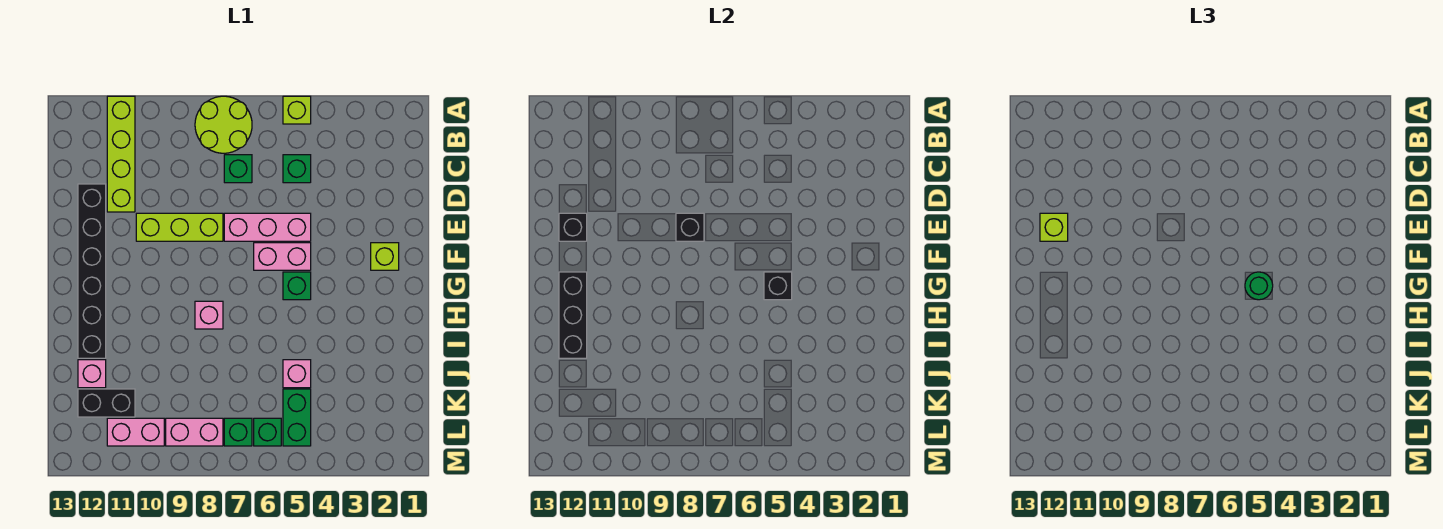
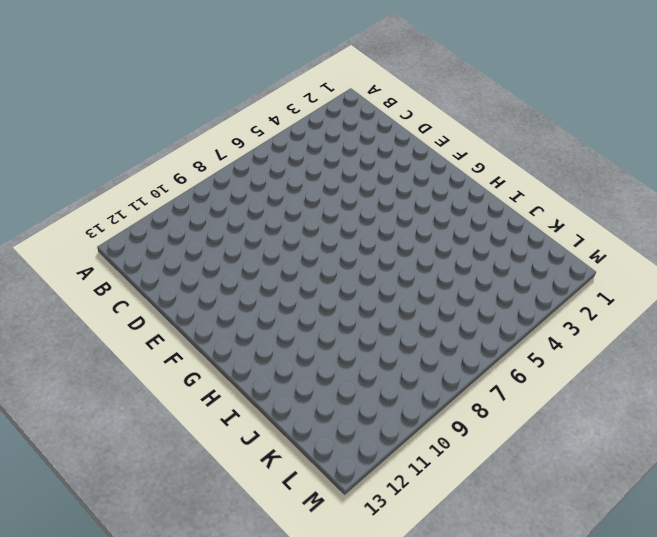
none -> lime brick A5 level 1
none -> lime round brick A7:B8 level 1
none -> lime brick A11:D11 level 1

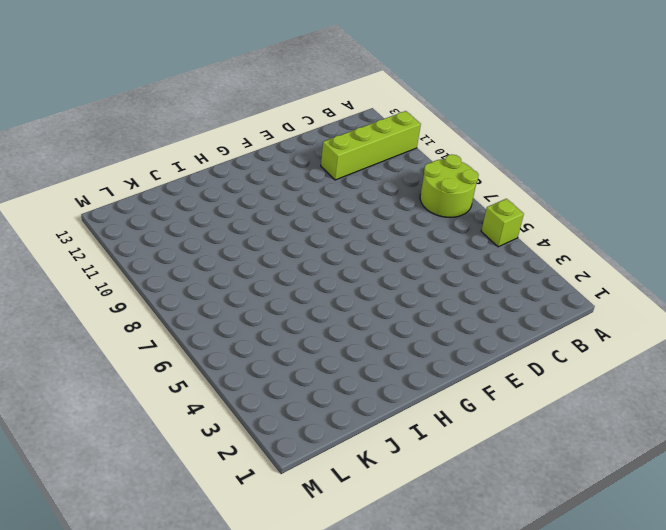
none -> green brick C5 level 1
none -> green brick C7 level 1
none -> black brick D12:I12 level 1

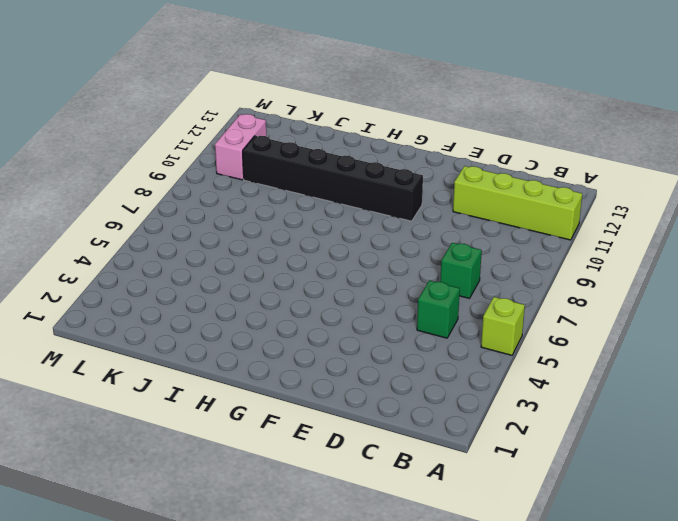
black brick F10:K10 level 1 -> black brick D12:I12 level 1
none -> lime round brick A7:B8 level 1
none -> pink brick E5:E7 level 1
none -> lime brick E8:E10 level 1

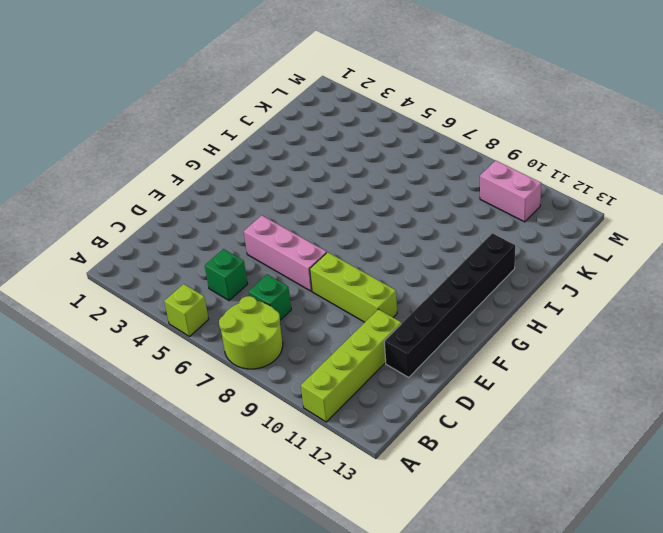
none -> lime brick F2 level 1
none -> pink brick F5:F6 level 1
none -> green brick G5 level 1

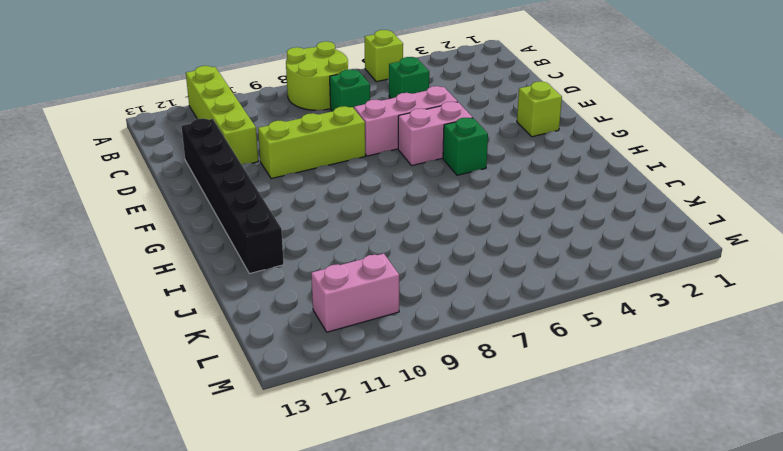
none -> pink brick H8 level 1
none -> pink brick J5 level 1
none -> pink brick J12 level 1

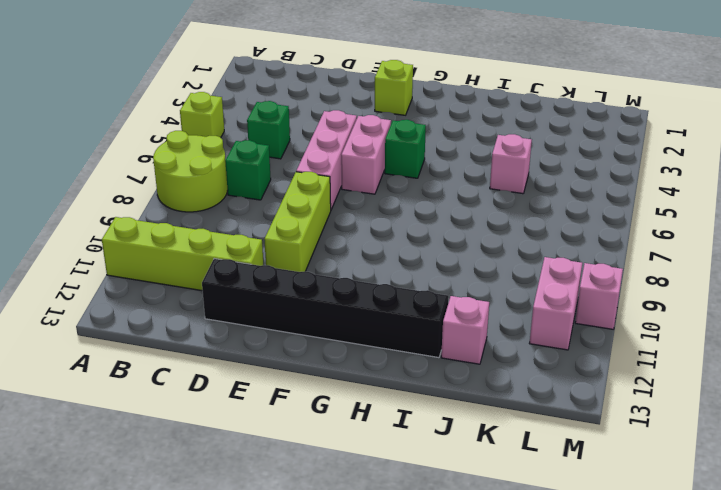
pink brick M10 level 1 -> pink brick H8 level 1
none -> green brick K5:L5 level 1
none -> black brick K11:K12 level 1
none -> green brick L6 level 1

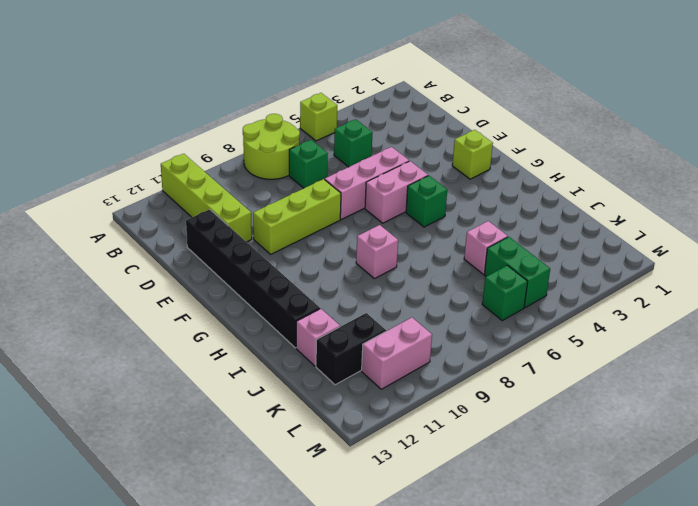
none -> green brick L7 level 1
none -> pink brick L8:L9 level 1
none -> black brick E8 level 2

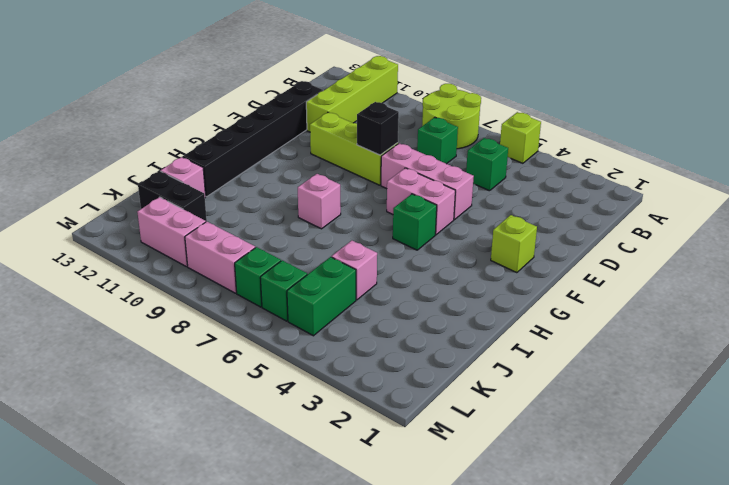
none -> black brick E12 level 2
none -> black brick G5 level 2
none -> black brick G12:I12 level 2

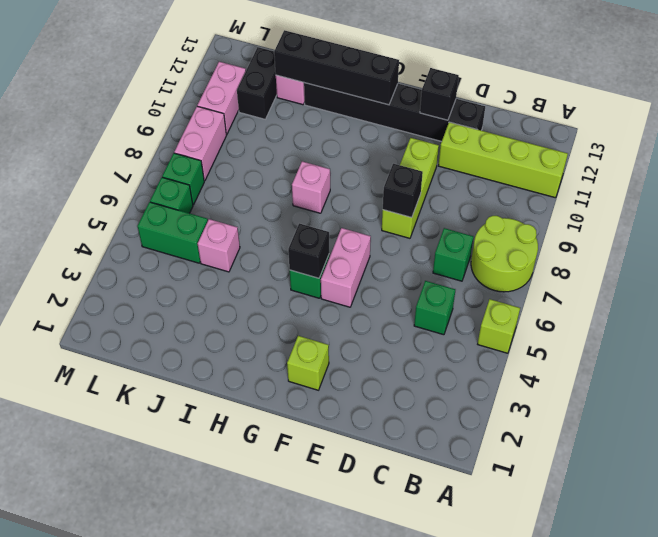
black brick G12:J12 level 2 -> black brick G12:I12 level 2
none -> pink brick E5:E7 level 1
none -> lime brick E12 level 3
none -> green round brick G5 level 3

